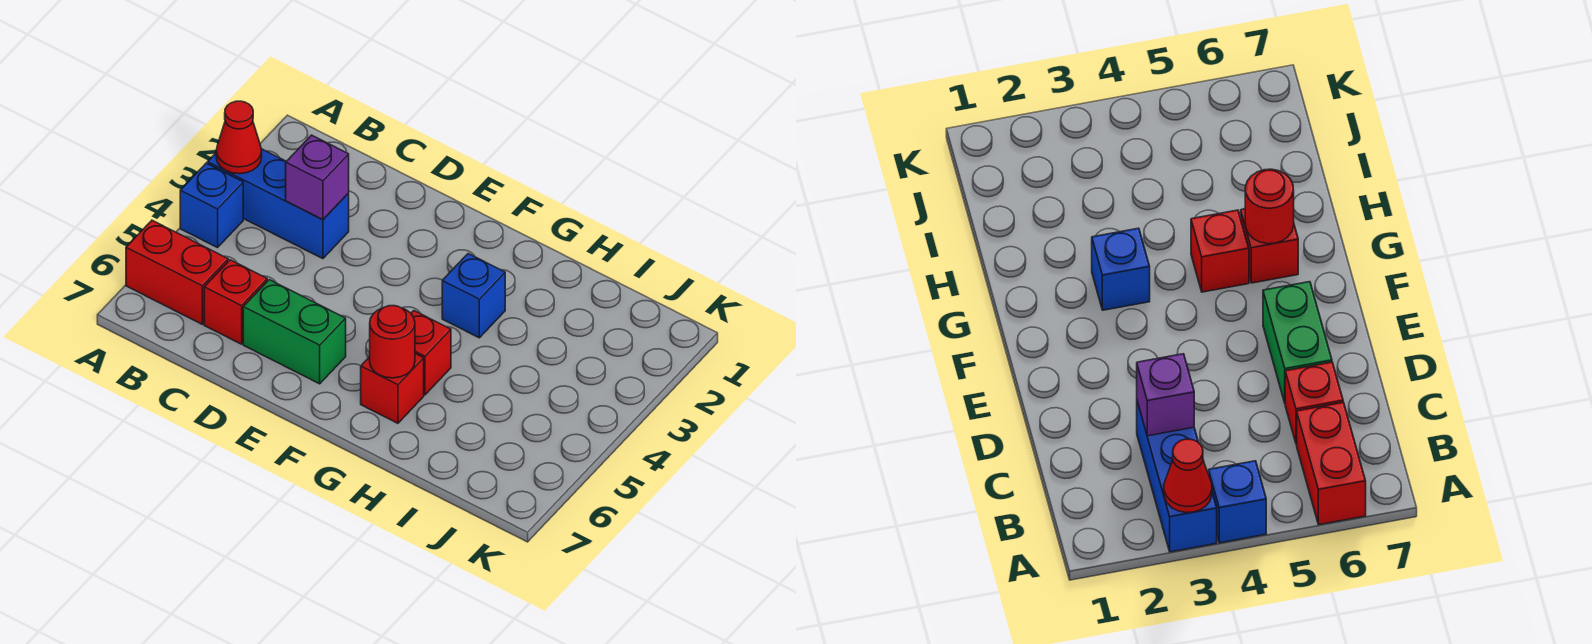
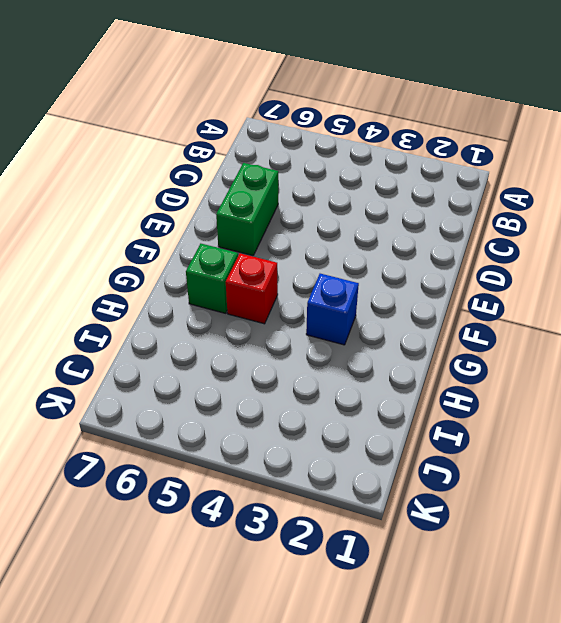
green brick G6 level 1 -> red brick G6 level 1
none -> blue brick A3:C3 level 1
none -> blue brick A4 level 1

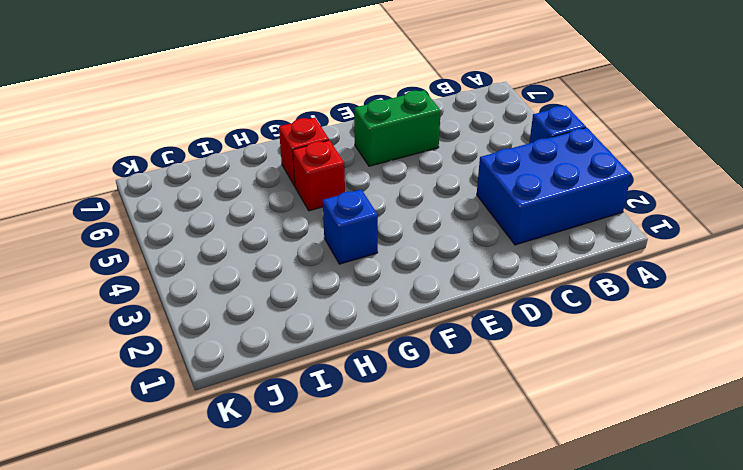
blue brick A2:C3 level 1 -> blue brick A3:C3 level 1
none -> red brick A6:B6 level 1
none -> red brick C6 level 1

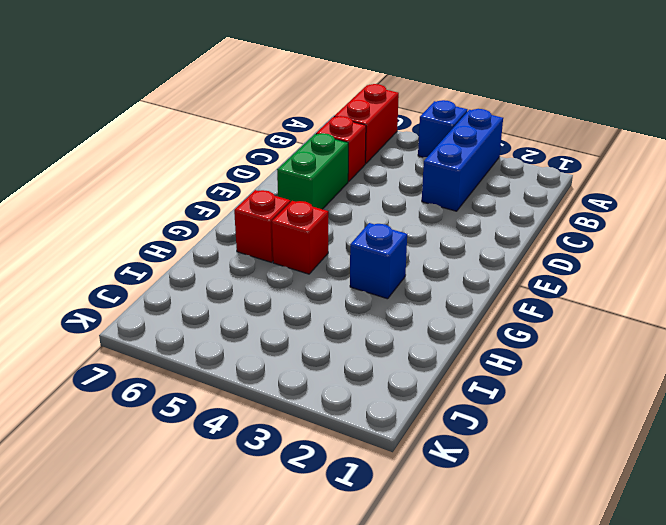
none -> red cone A3 level 2
none -> purple brick C3 level 2

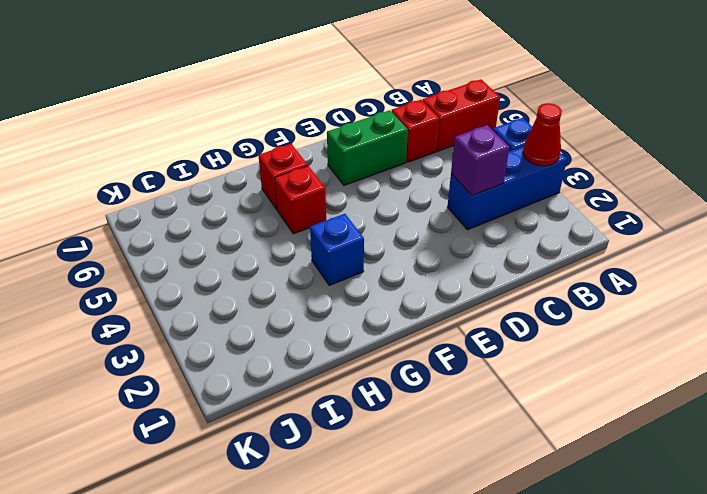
none -> red round brick G6 level 2

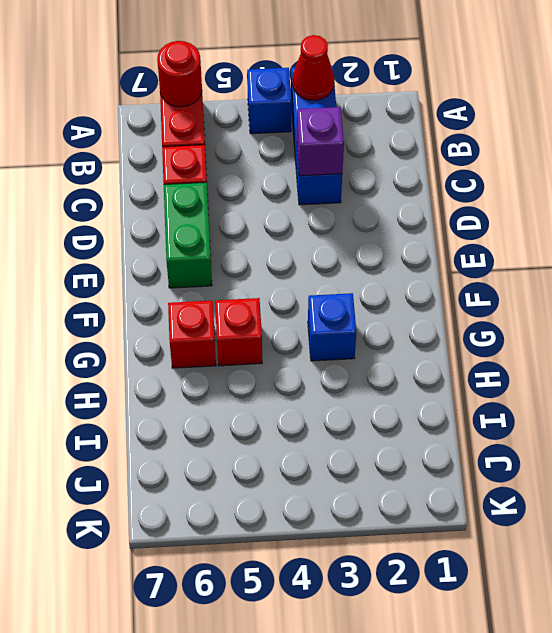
red round brick A6 level 2 -> red round brick G6 level 2

